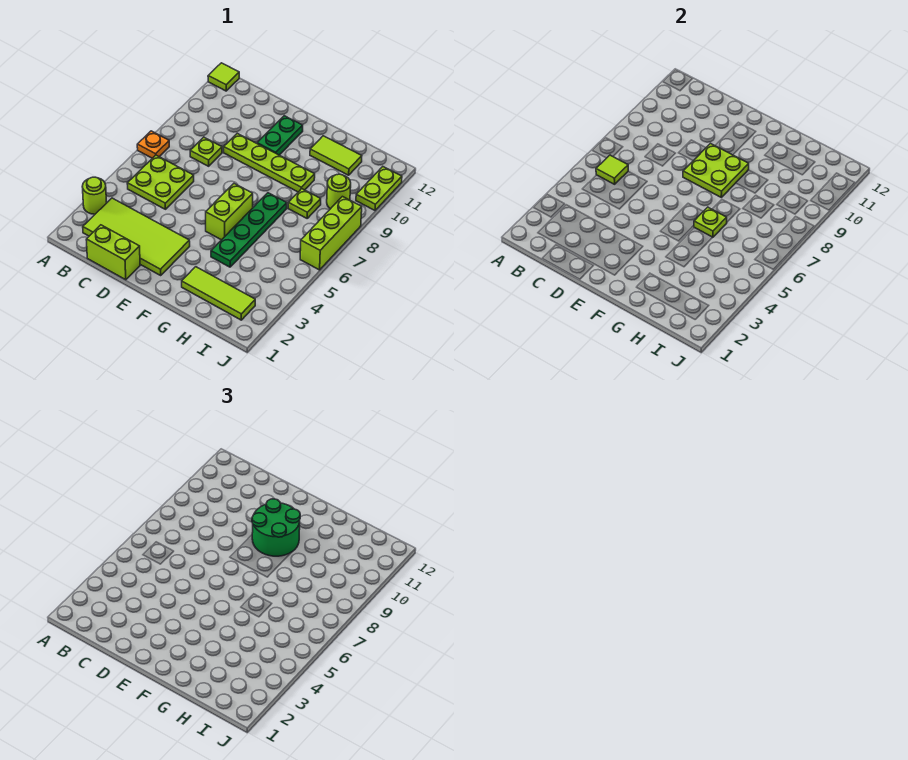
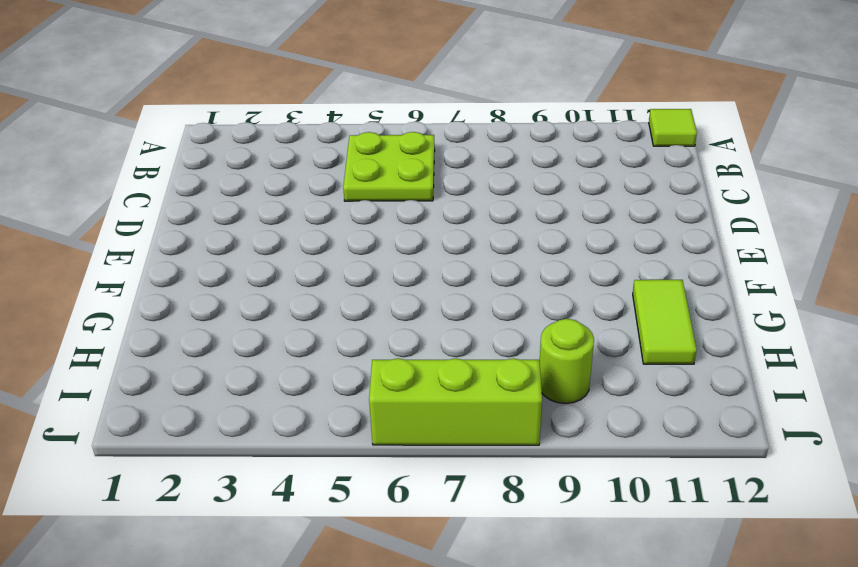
none -> lime round brick A3 level 1
none -> orange plate A7 level 1
none -> lime tile B2:E3 level 1

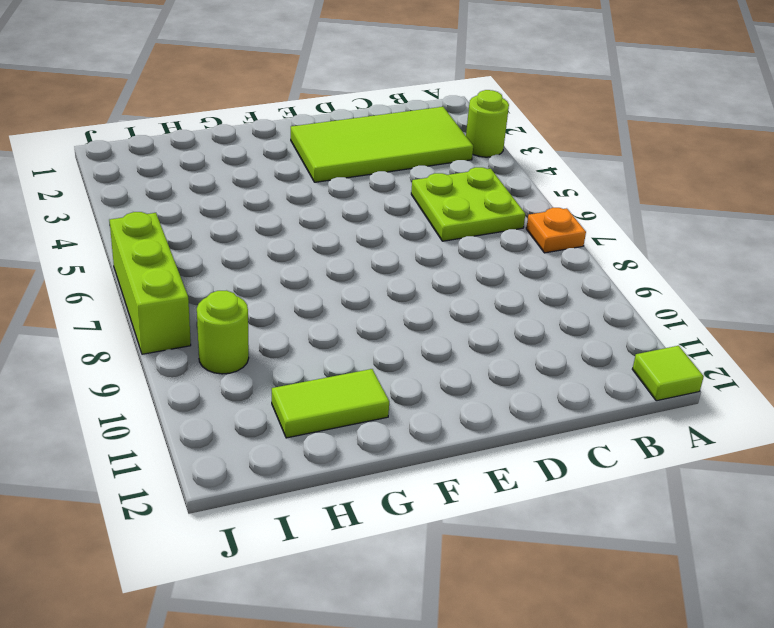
none -> lime brick C1:D1 level 1
none -> lime plate C8 level 1
none -> lime plate D9:G9 level 1

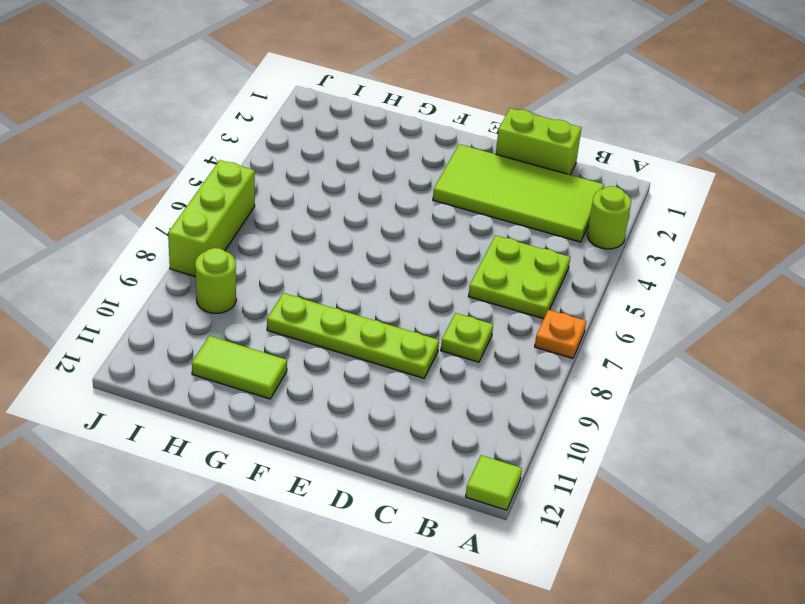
none -> green plate E10:E11 level 1
none -> lime brick F5:F6 level 1
none -> lime tile G2:I2 level 1

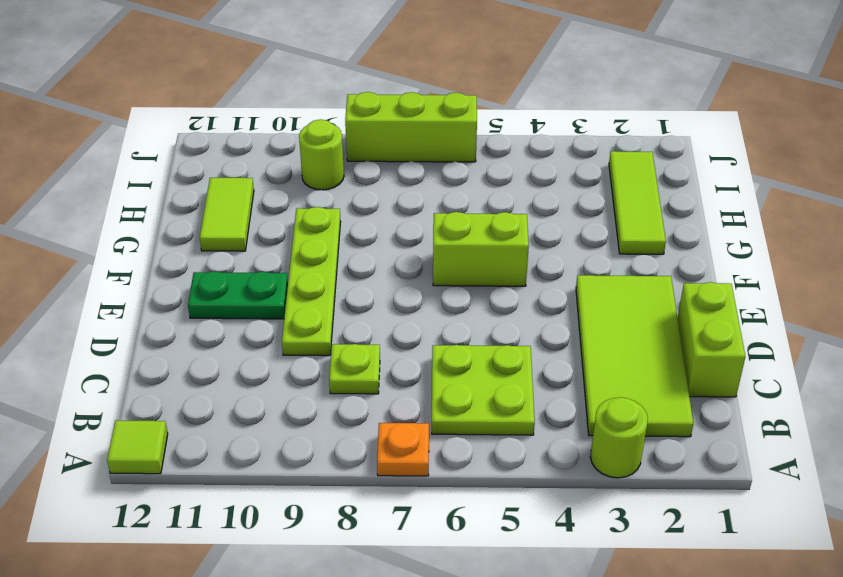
none -> green plate G4:G7 level 1
none -> lime plate H8 level 1
none -> lime plate J10:J11 level 1

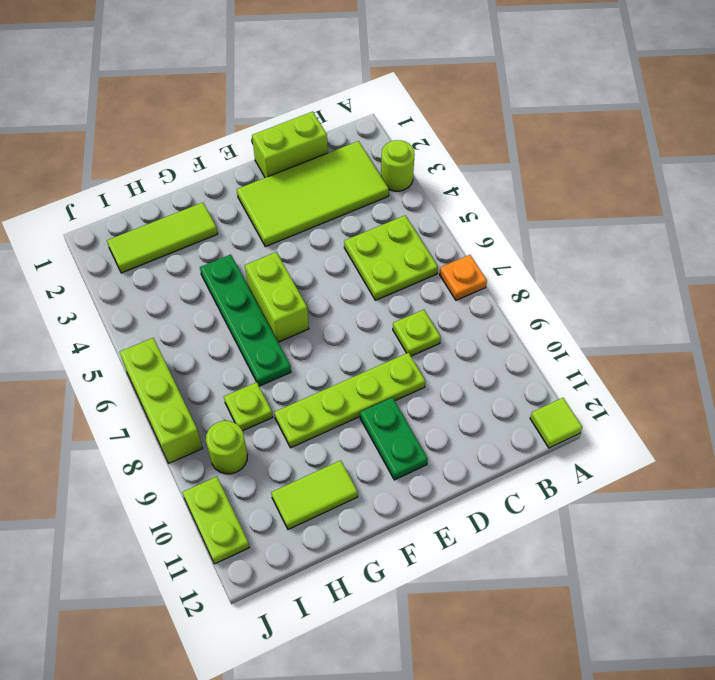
none -> lime tile B6 level 2
none -> lime plate E8:F9 level 2
none -> lime plate G6 level 2

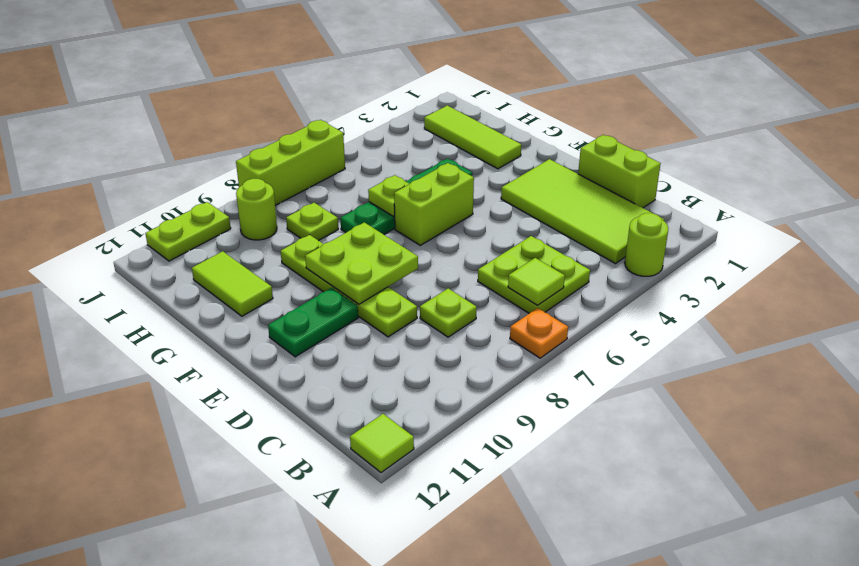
none -> green round brick E9:F10 level 3

